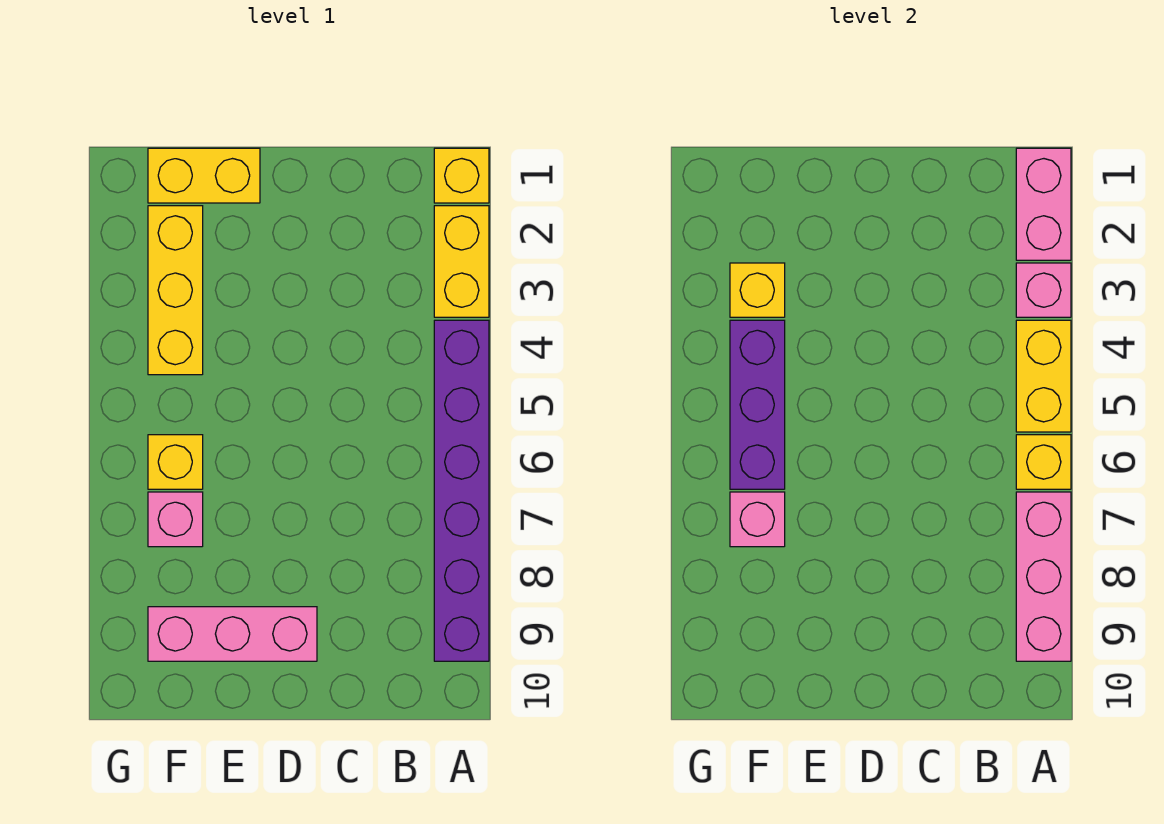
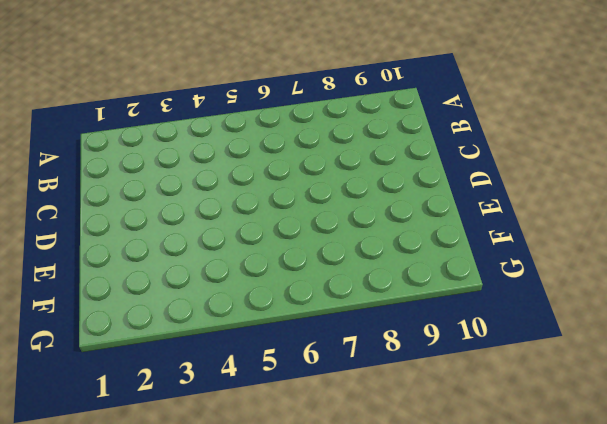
none -> yellow brick A1 level 1
none -> yellow brick A2:A3 level 1
none -> purple brick A4:A9 level 1

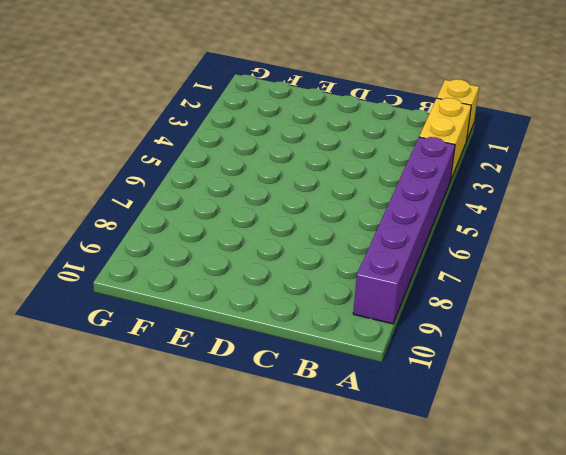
none -> pink brick D9:F9 level 1
none -> yellow brick E1:F1 level 1
none -> yellow brick F2:F4 level 1

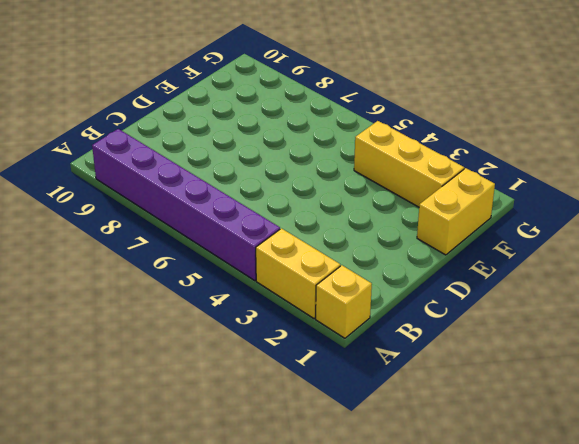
none -> pink brick D9:F9 level 1
none -> yellow brick F6 level 1
none -> pink brick F7 level 1

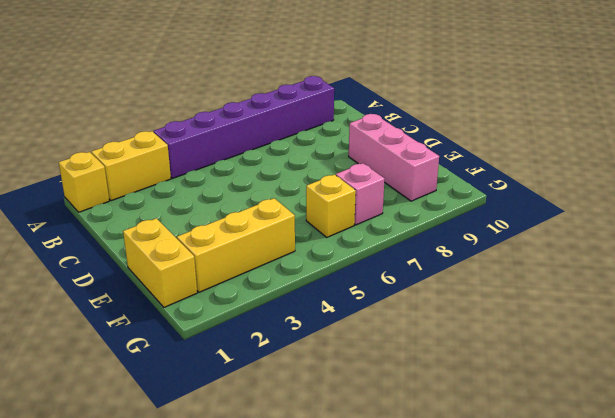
none -> pink brick A1:A2 level 2
none -> pink brick A3 level 2
none -> yellow brick A4:A5 level 2

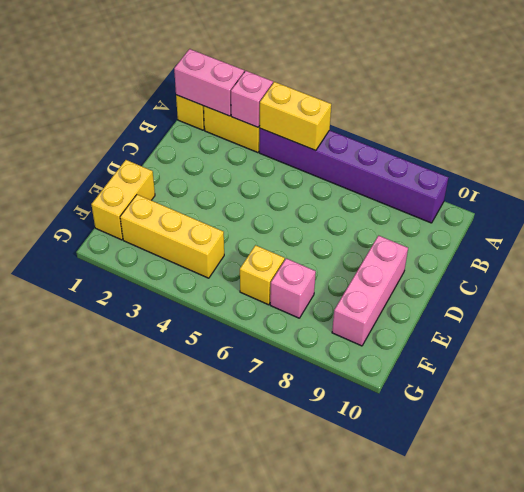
none -> yellow brick A6 level 2
none -> pink brick A7:A9 level 2
none -> yellow brick F3 level 2

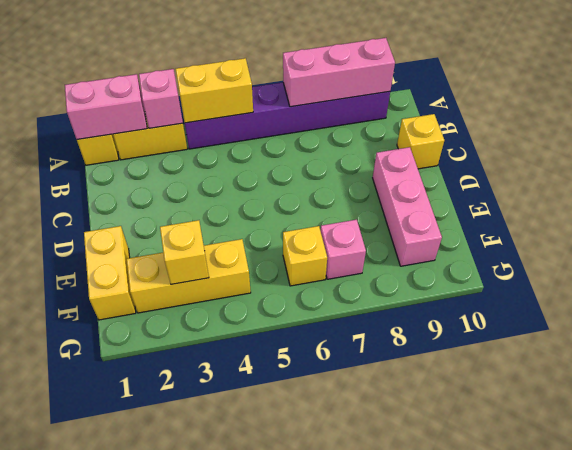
yellow brick C10 level 1 -> yellow brick A6 level 2
none -> purple brick F4:F6 level 2
none -> pink brick F7 level 2

